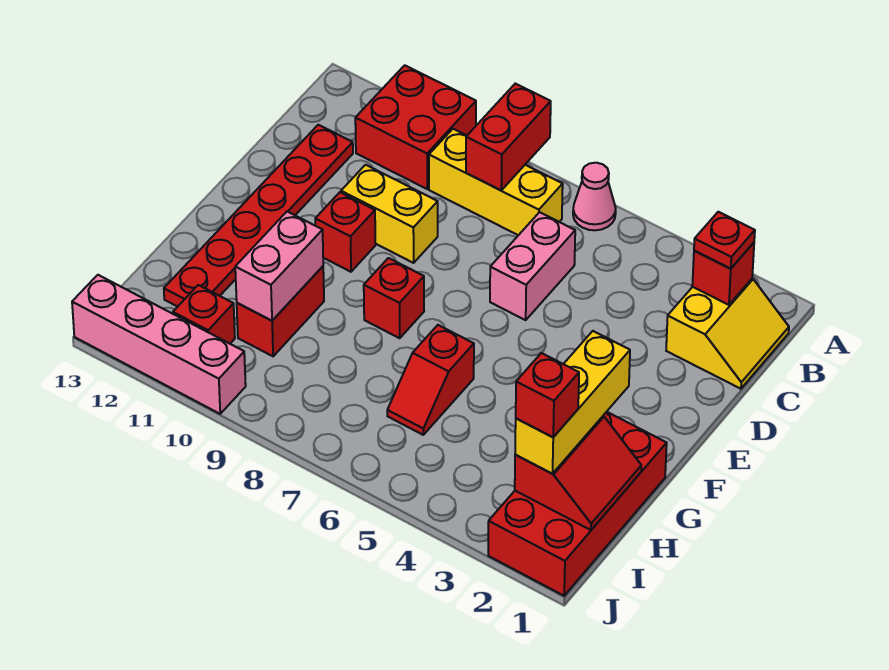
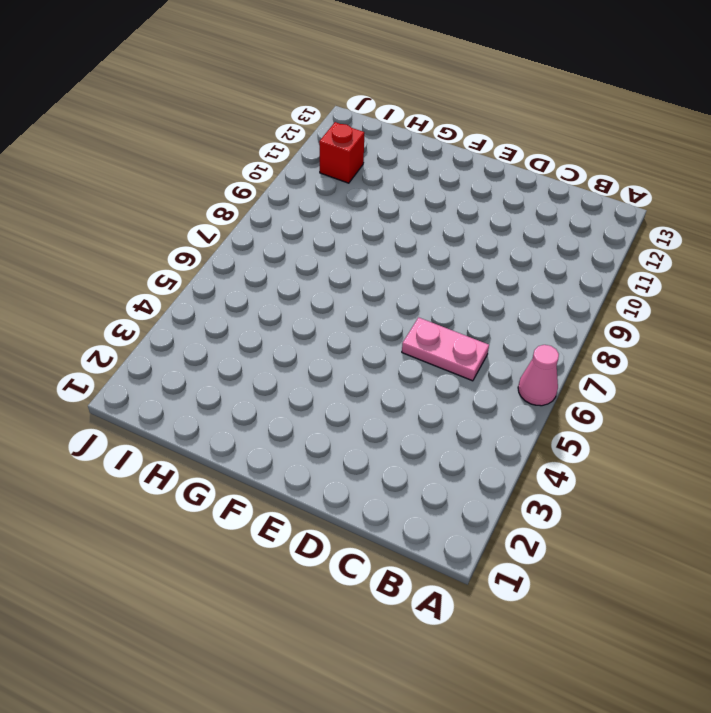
pink plate C6:D6 level 1 -> pink brick C6:D6 level 1
none -> red brick A10:B11 level 1
none -> yellow slope B1:C2 level 1 top 2
none -> yellow brick B7:B9 level 1

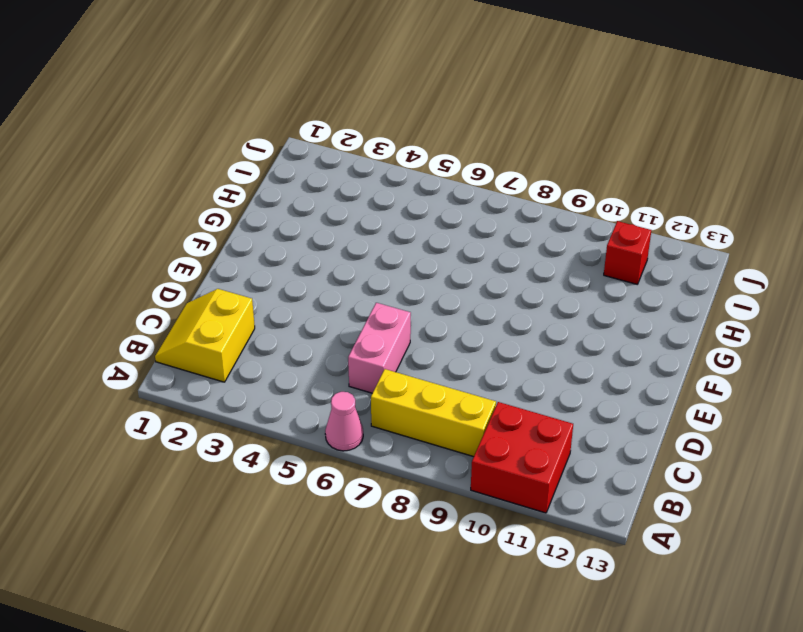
none -> red plate C12:H12 level 1
none -> yellow brick D9:D10 level 1
none -> red brick E10 level 1

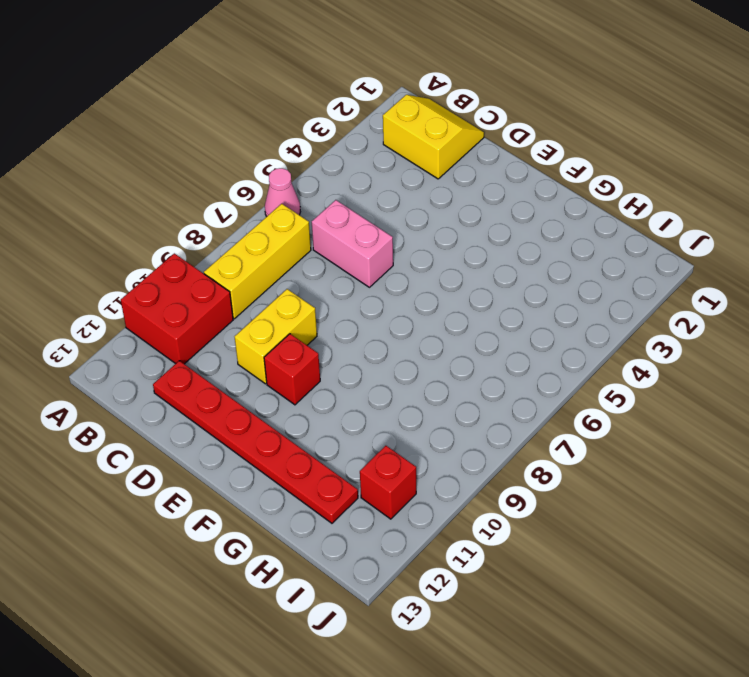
none -> red brick F8 level 1
none -> red brick G1:J2 level 1
none -> red slope G6:H6 level 1 top G

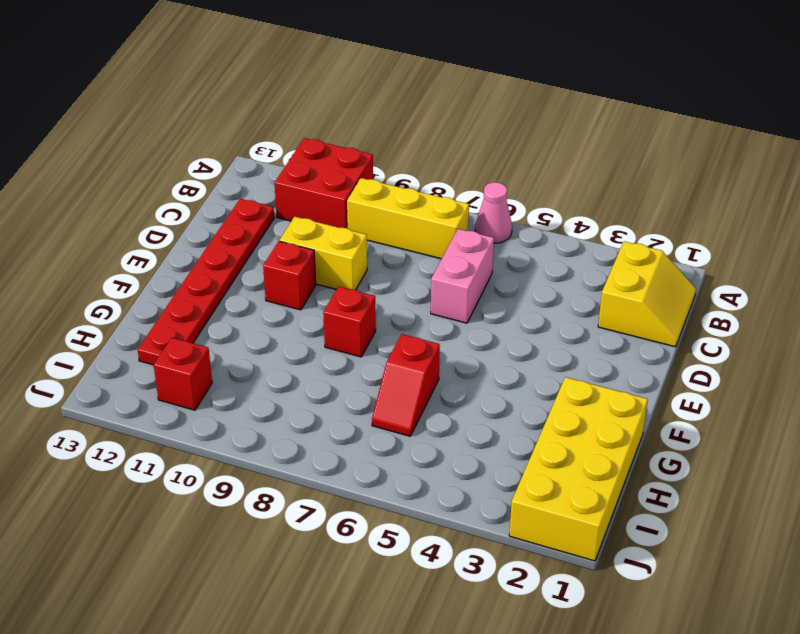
yellow brick G1:J2 level 1 -> red brick G1:J2 level 1
none -> red brick G10:H10 level 1
none -> pink brick J10:J13 level 1
none -> red brick A8:B8 level 2

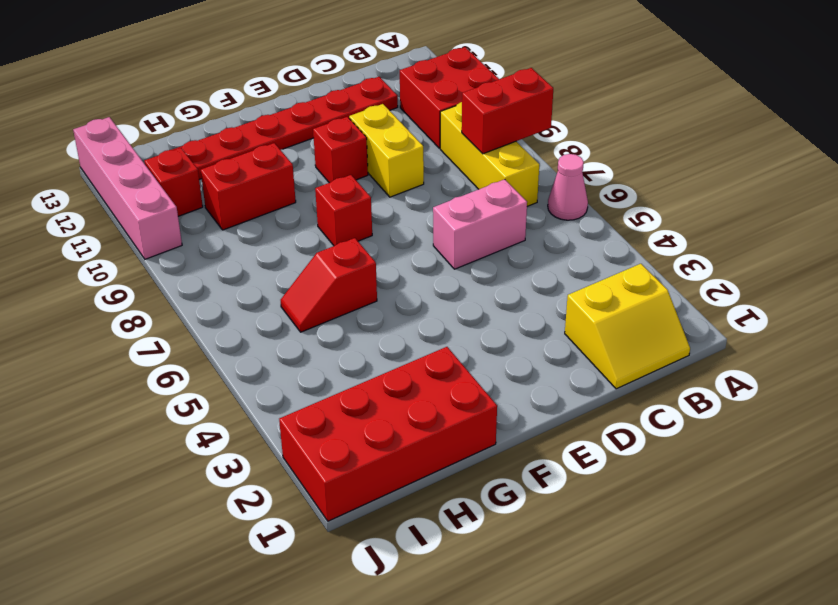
none -> red brick B2 level 2
none -> pink brick G10:H10 level 2
none -> red slope H1:I2 level 2 top 2

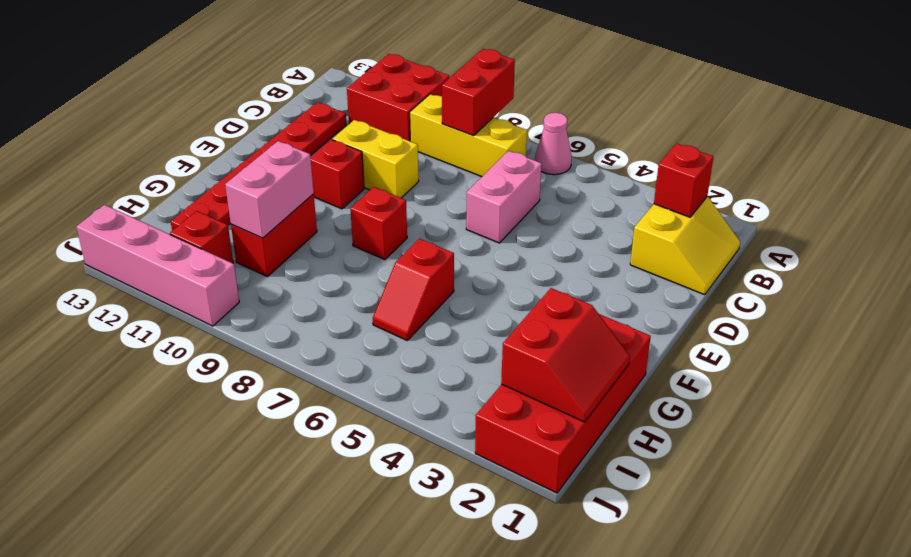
none -> red plate B2 level 3
none -> yellow brick G2:I2 level 3
none -> red brick I2 level 4

